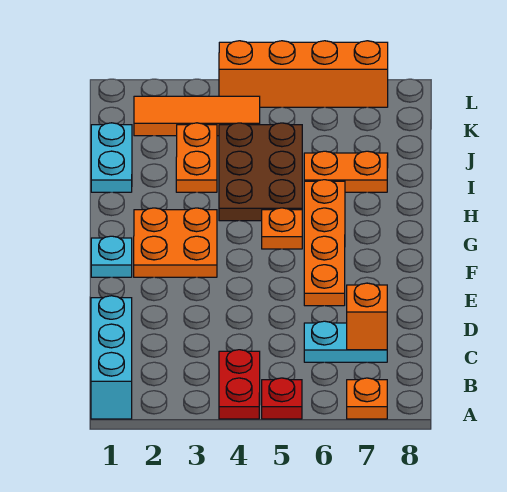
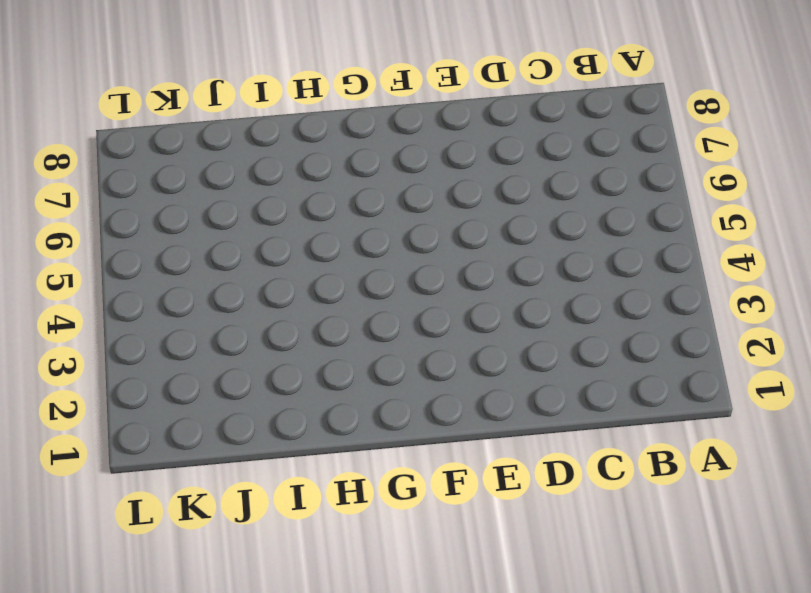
none -> cyan brick A1:C1 level 1
none -> red plate A4:B4 level 1
none -> red plate A5 level 1

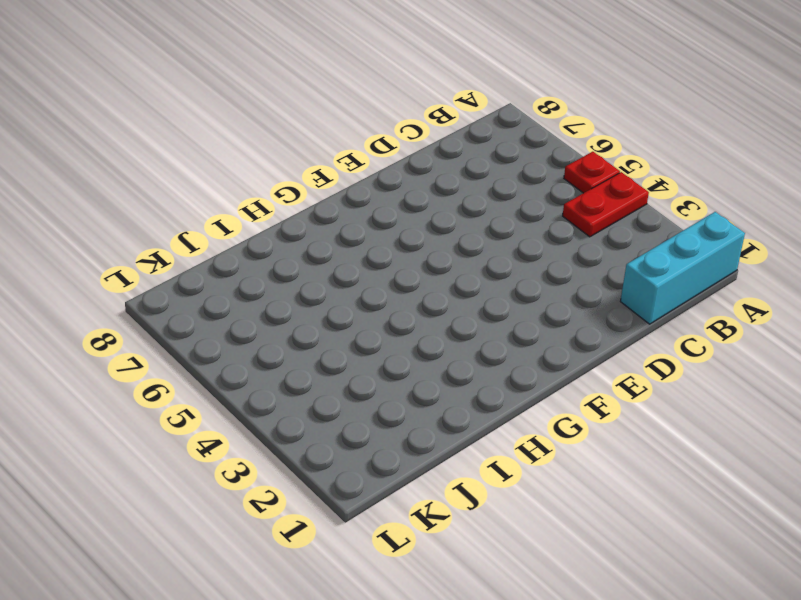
none -> orange plate A7 level 1
none -> cyan plate C6:C7 level 1
none -> orange plate E6:H6 level 1

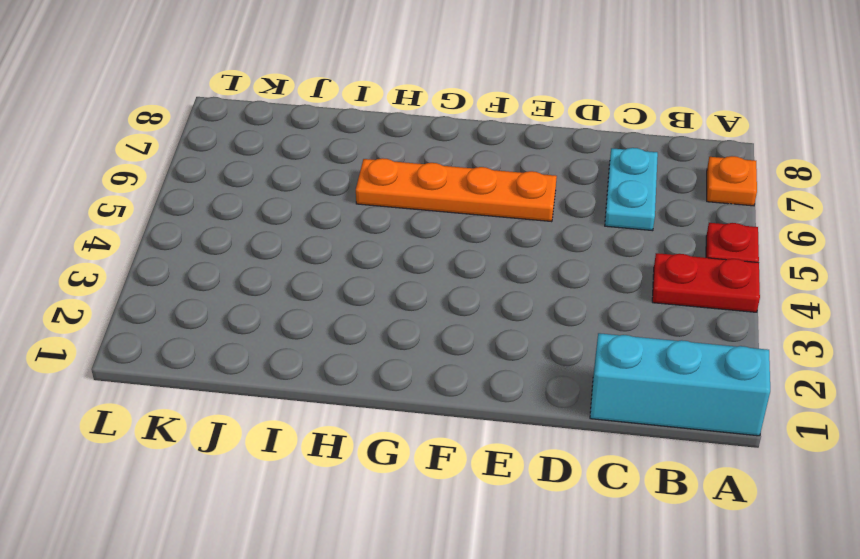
none -> cyan plate F1 level 1
none -> orange plate F2:G3 level 1
none -> orange plate G5 level 1

